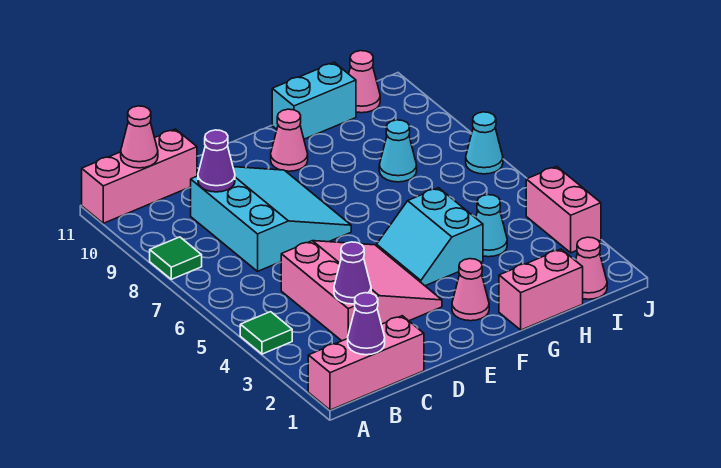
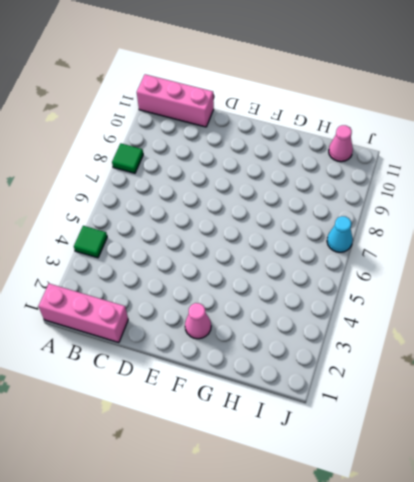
none -> pink slope C3:E5 level 1 top C
none -> cyan slope C7:E9 level 1 top C
none -> cyan slope F4:G5 level 1 top G

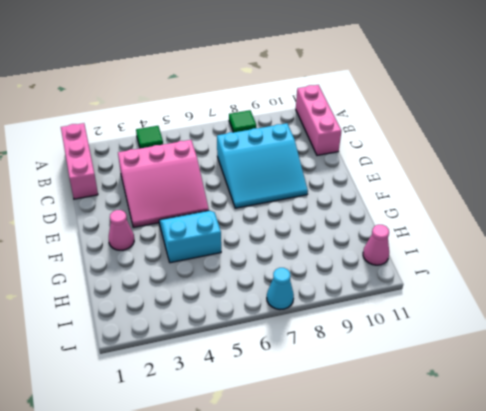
none -> pink cone F10 level 1
none -> pink brick G1:H1 level 1
none -> cyan brick G11:H11 level 1

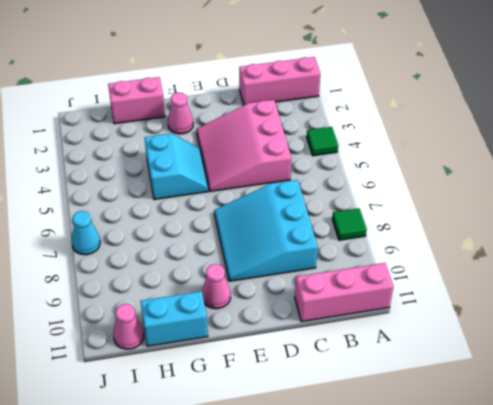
none -> cyan cone H4 level 1
none -> cyan cone H8 level 1
none -> pink cone I1 level 1

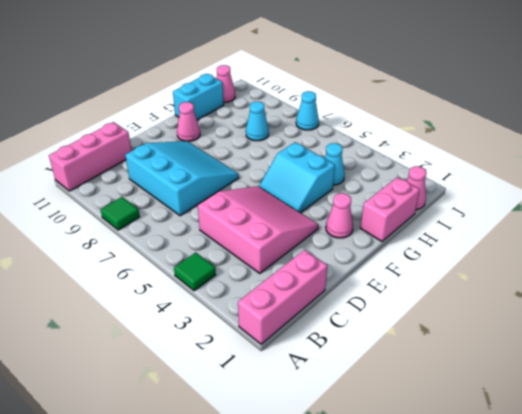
none -> pink brick J3:J4 level 1
none -> purple cone B1 level 2
none -> pink cone B11 level 2

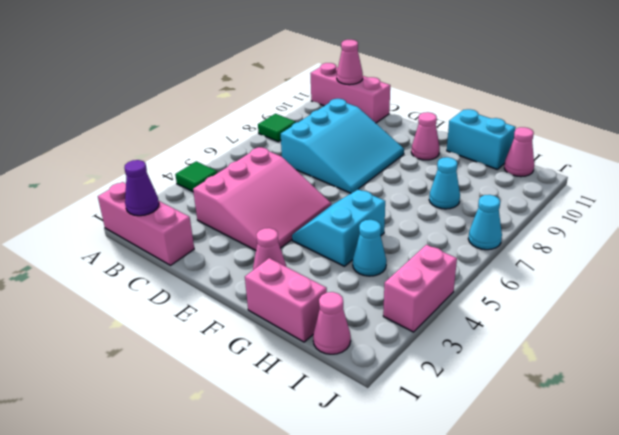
none -> purple cone C3 level 2
none -> purple cone C9 level 2

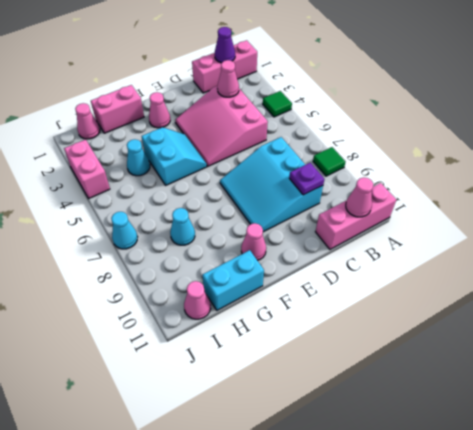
pink cone C3 level 2 -> purple cone C3 level 2
purple plate C9 level 2 -> purple cone C9 level 2

